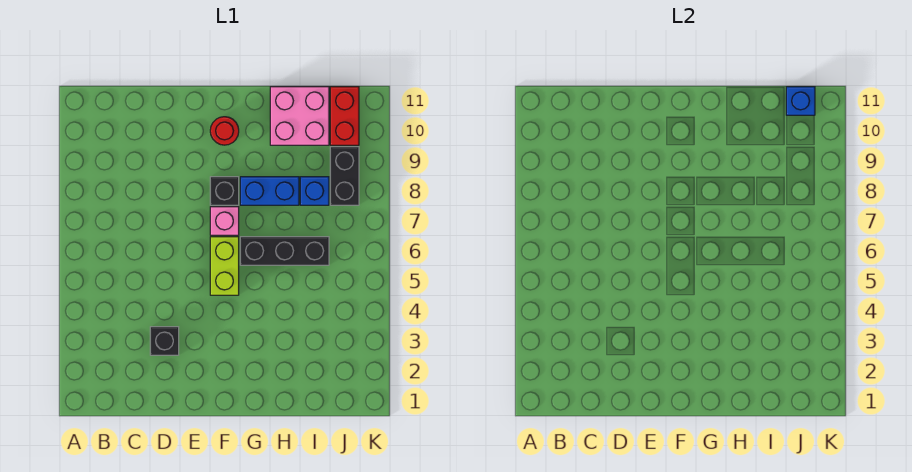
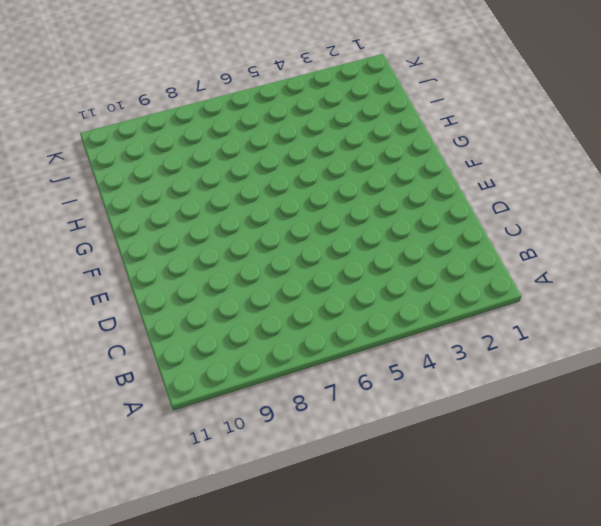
none -> black brick D3 level 1
none -> lime brick F5:F6 level 1
none -> pink brick F7 level 1

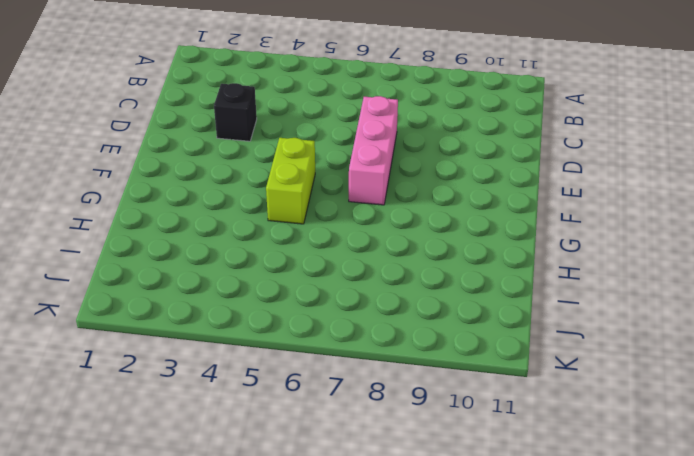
pink brick D7:F7 level 1 -> pink brick F7 level 1
lime brick F5:G5 level 1 -> lime brick F5:F6 level 1
none -> black brick F8 level 1
none -> red round brick F10 level 1
none -> black brick G6:I6 level 1

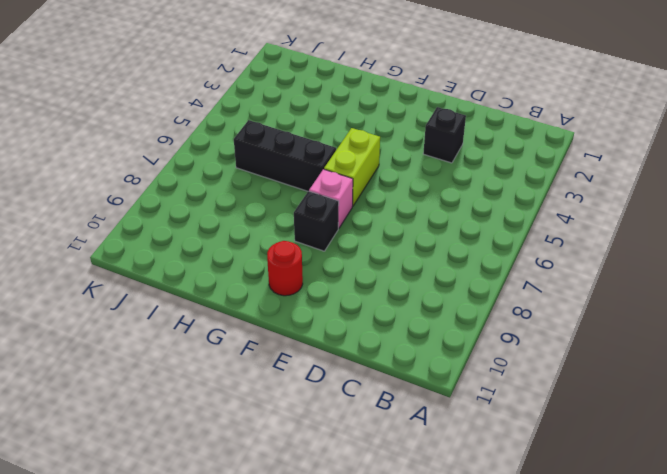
none -> blue brick G8:H8 level 1
none -> pink brick H10:I11 level 1
none -> blue brick I8 level 1

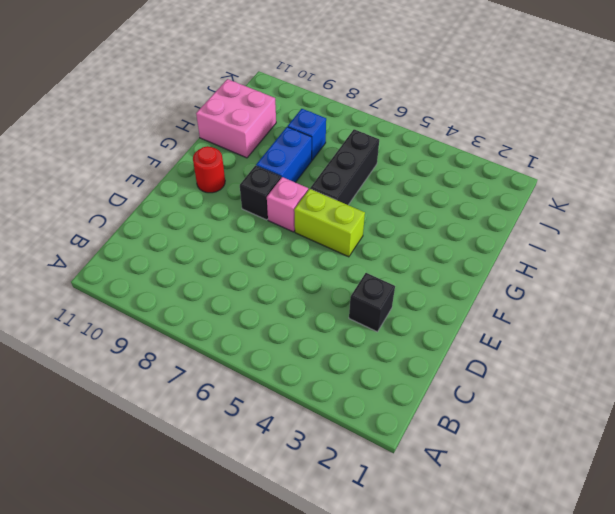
none -> black brick J8:J9 level 1
none -> red brick J10:J11 level 1
none -> blue brick J11 level 2

